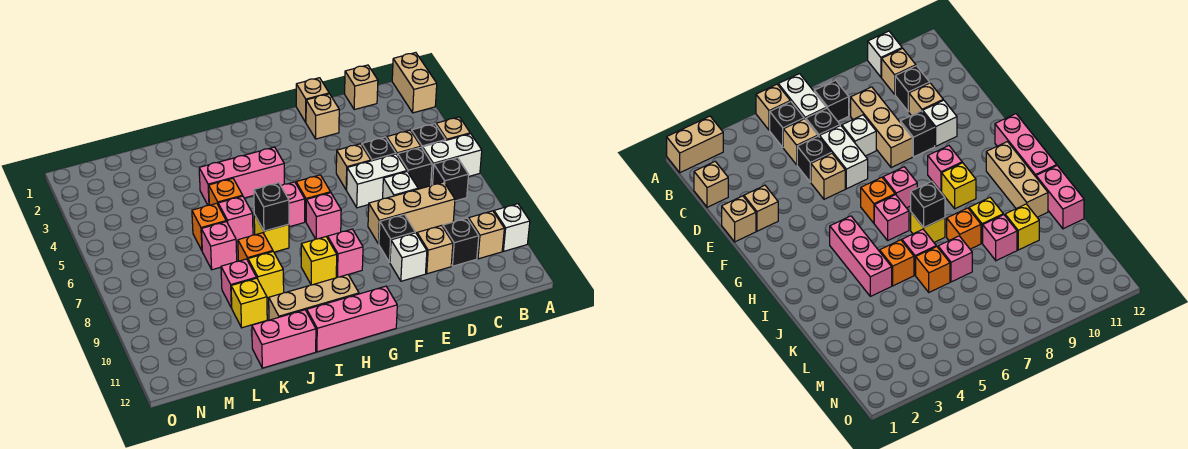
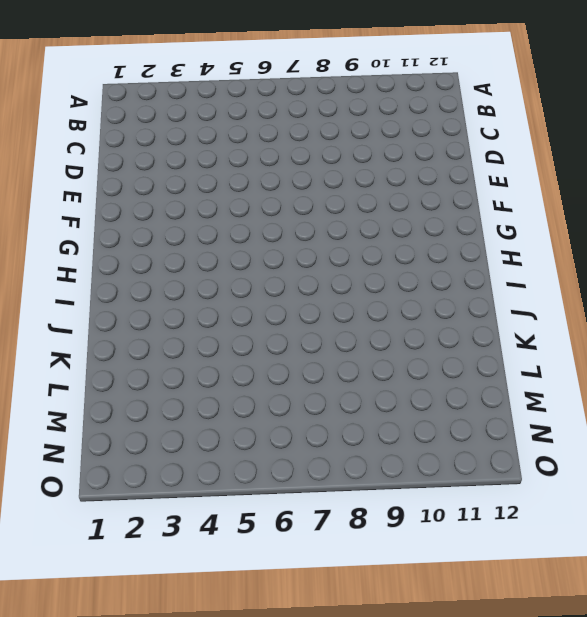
none -> tan brick A1:A2 level 1
none -> tan brick A5 level 1
none -> white brick A6:B6 level 1
none -> white brick A10 level 1

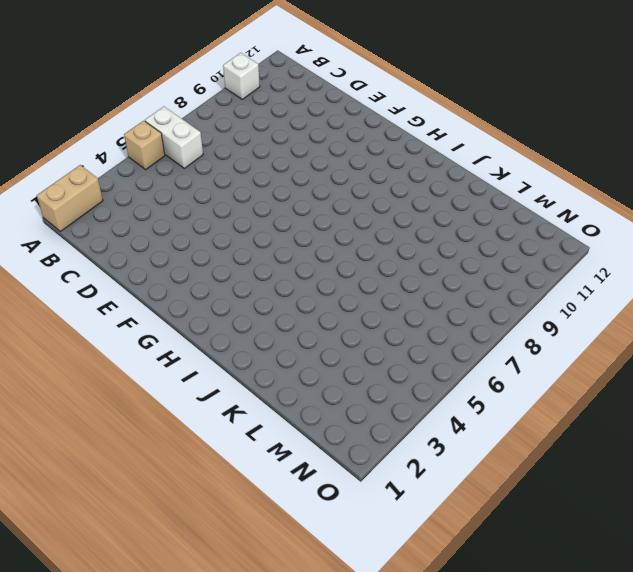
none -> black brick B5 level 1
none -> black brick B7 level 1
none -> tan brick B10 level 1
none -> tan brick C1 level 1

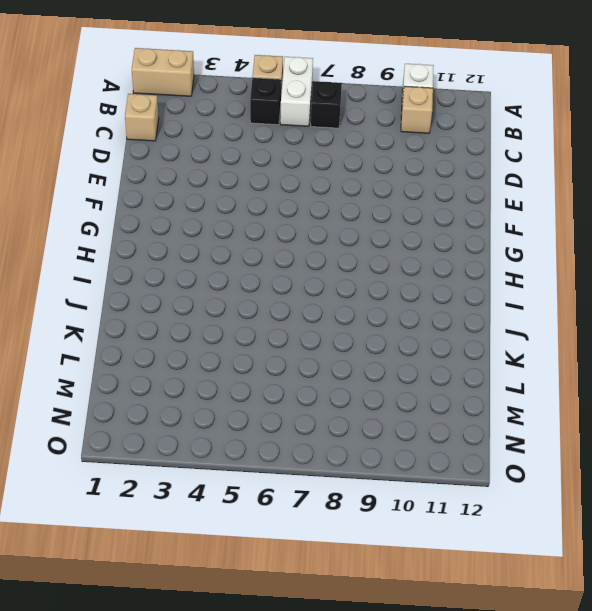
none -> tan brick C5 level 1
none -> black brick C6 level 1
none -> tan brick C8:E8 level 1
none -> black brick C10 level 1

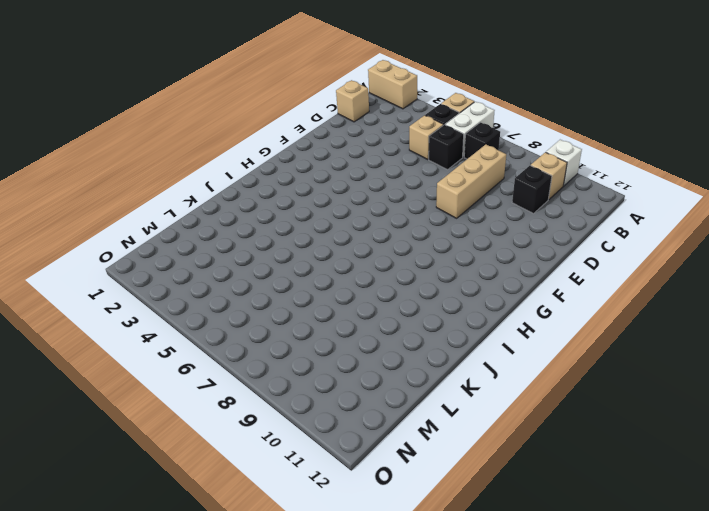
none -> black brick D5 level 1
none -> white brick D6:E6 level 1
none -> white brick D7 level 1
none -> tan brick D10 level 1

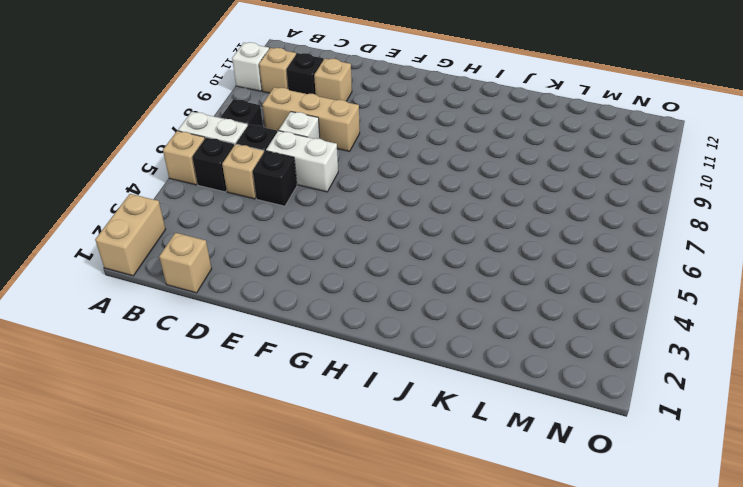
none -> tan brick E1 level 1
none -> tan brick E2 level 1
none -> tan brick E5 level 1
none -> black brick E9 level 1

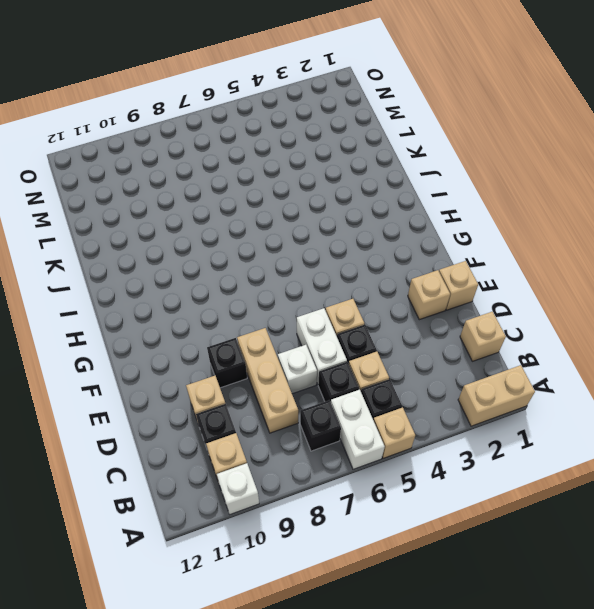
none -> white brick E10 level 1
none -> orange brick G6 level 1
none -> pink brick G7 level 1
none -> pink brick G9 level 1

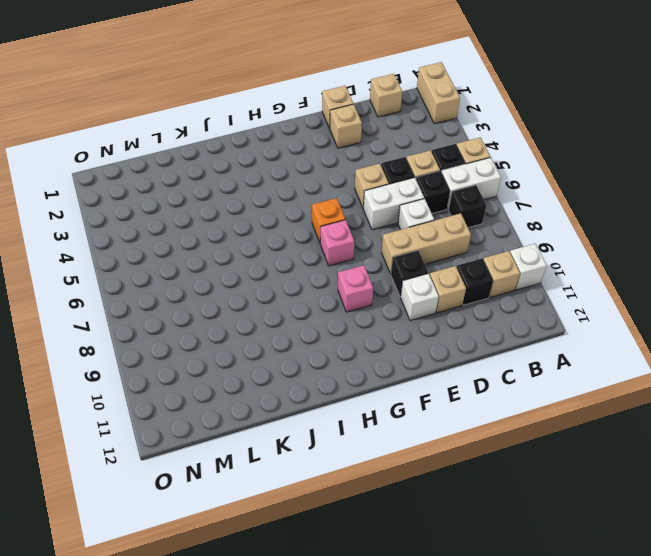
none -> pink brick G12:I12 level 1
none -> pink brick H4:J4 level 1
none -> pink brick H6 level 1
none -> yellow brick H9 level 1

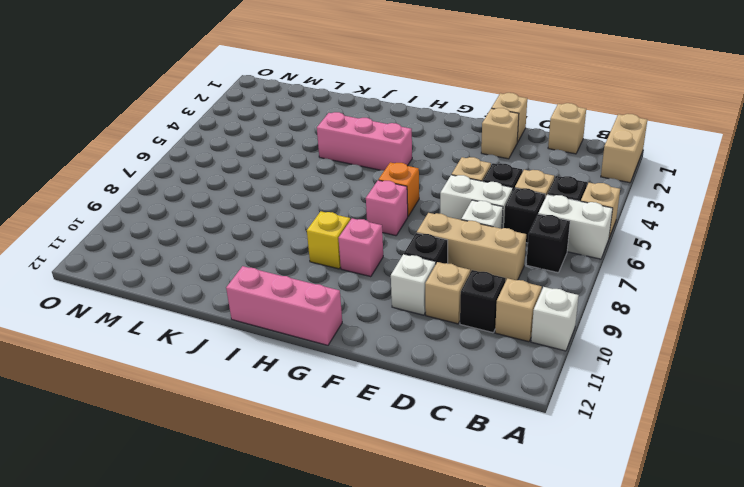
none -> pink brick H6 level 1
none -> tan brick H11:J11 level 1
none -> yellow brick I7 level 1
none -> orange brick J5 level 1

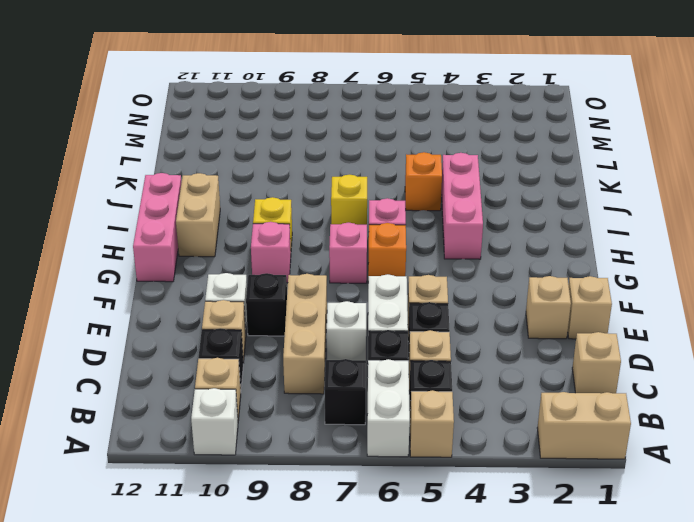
tan brick H11:I11 level 1 -> tan brick H11:J11 level 1
none -> pink brick J6 level 1
none -> orange brick J8 level 1
none -> yellow brick J9 level 1
none -> pink brick J12:K12 level 1

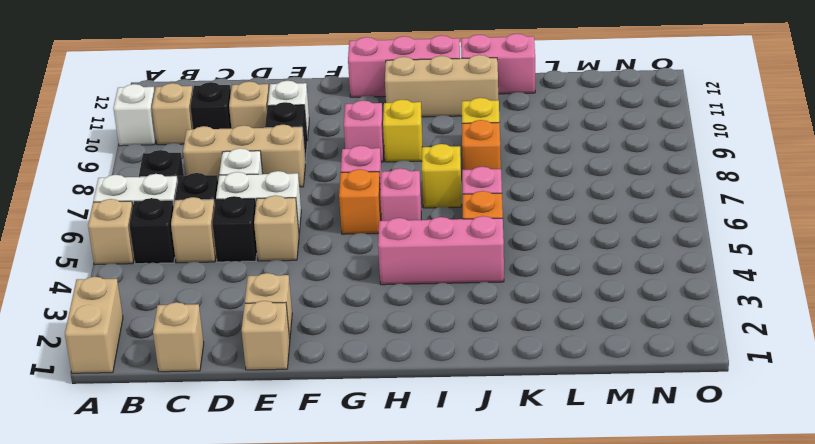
none -> orange brick K6 level 1
none -> pink brick K7 level 1
none -> pink brick K9 level 1
none -> yellow brick K10 level 1

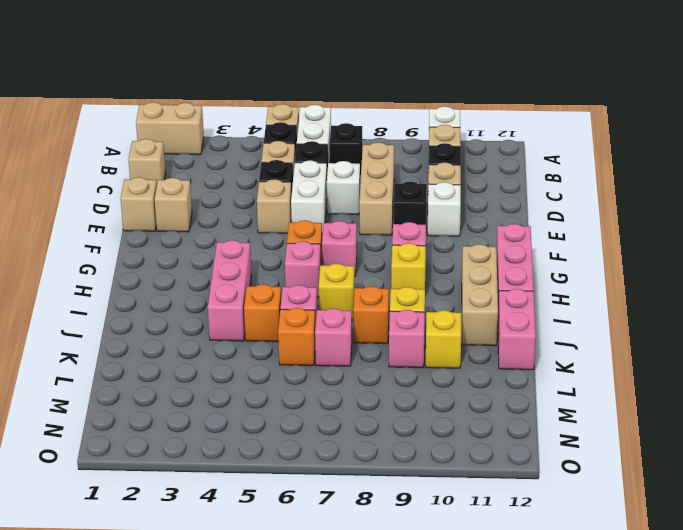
none -> black brick I7 level 2

